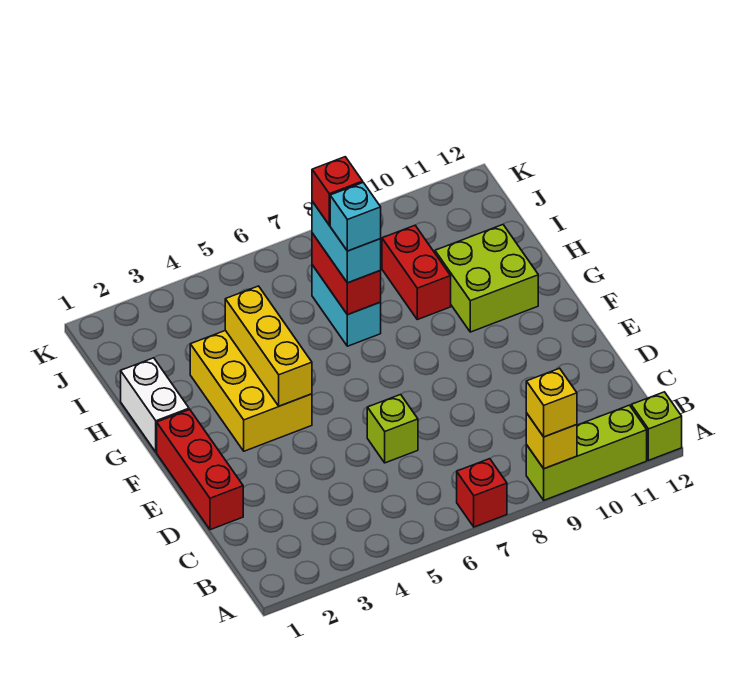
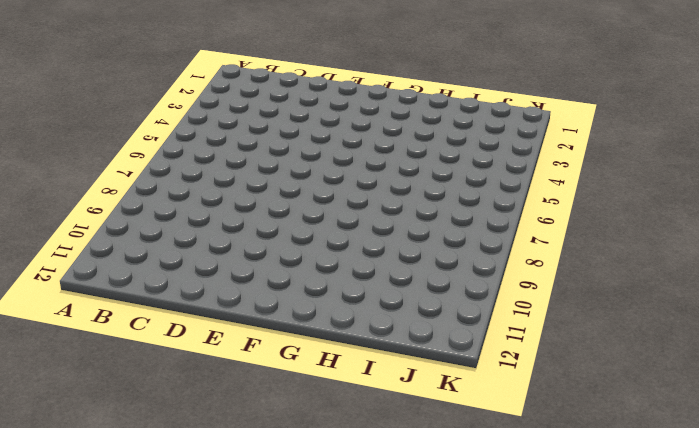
none -> red brick A7 level 1
none -> lime brick A9:A11 level 1
none -> lime brick A12 level 1

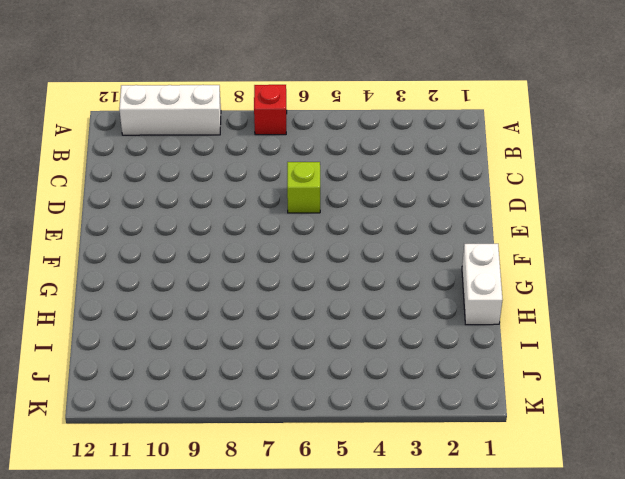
white brick A9:A11 level 1 -> lime brick A9:A11 level 1
none -> lime brick A12 level 1
none -> red brick D1:F1 level 1
none -> yellow brick F3:H4 level 1

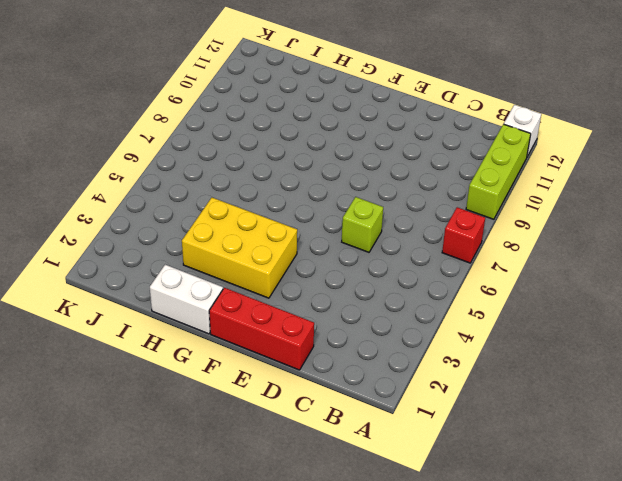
white brick A12 level 1 -> lime brick A12 level 1
none -> lime brick G10:H11 level 1
none -> cyan brick H7:I7 level 1
none -> red brick H9:I9 level 1

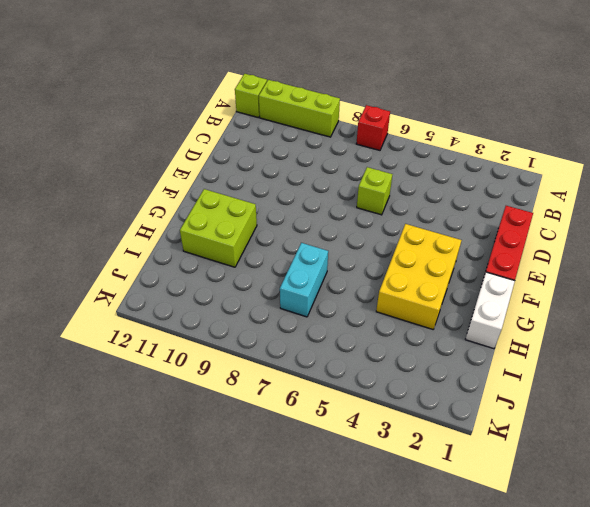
none -> red brick H9:I9 level 1
none -> yellow brick A9 level 2
none -> yellow brick F4:H4 level 2

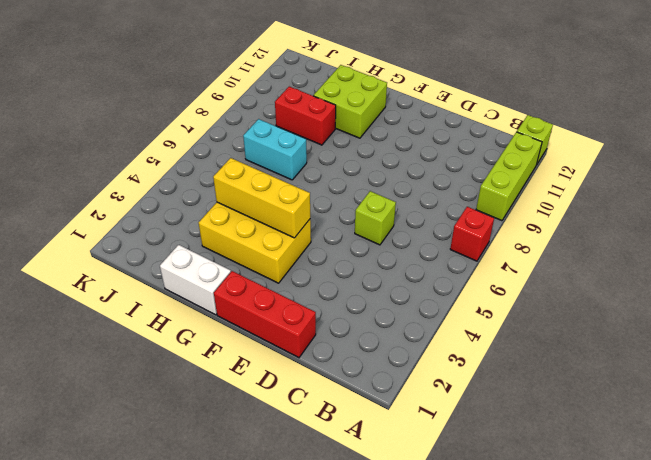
none -> yellow brick A9 level 2
none -> red brick H7:I7 level 2
none -> yellow brick A9 level 3

